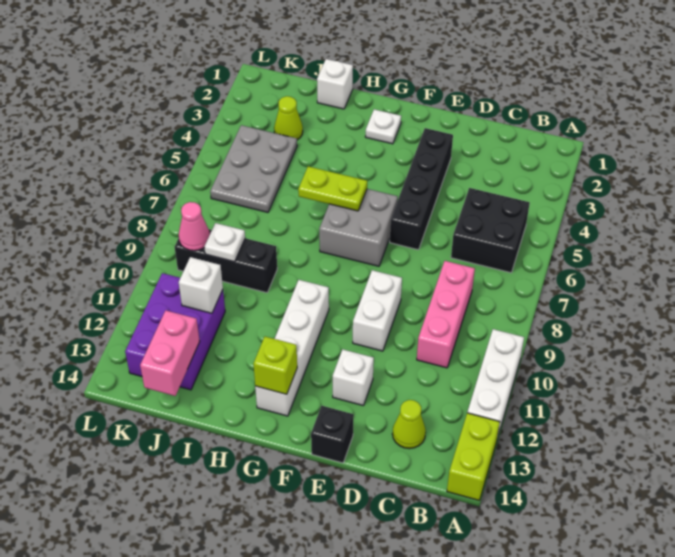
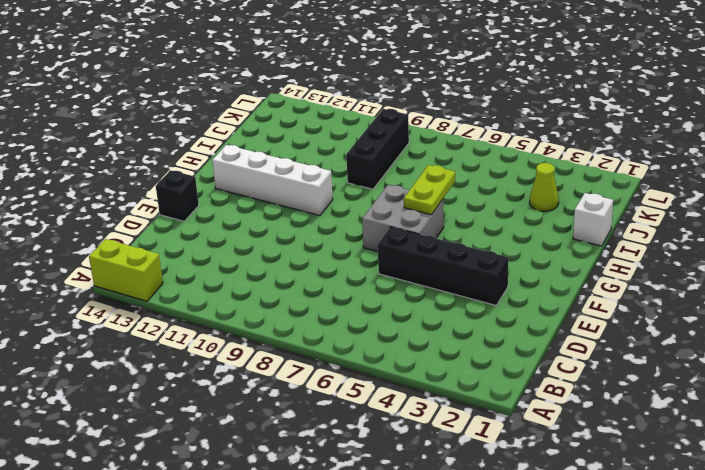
none -> white brick A10:A12 level 1
none -> black brick B5:C6 level 1
none -> pink brick C8:C10 level 1

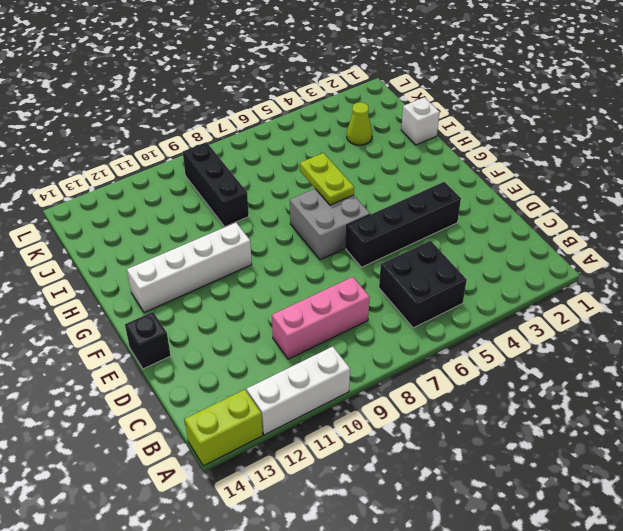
none -> lime cone C13 level 1
none -> white brick E9:E10 level 1
none -> white brick E12 level 1

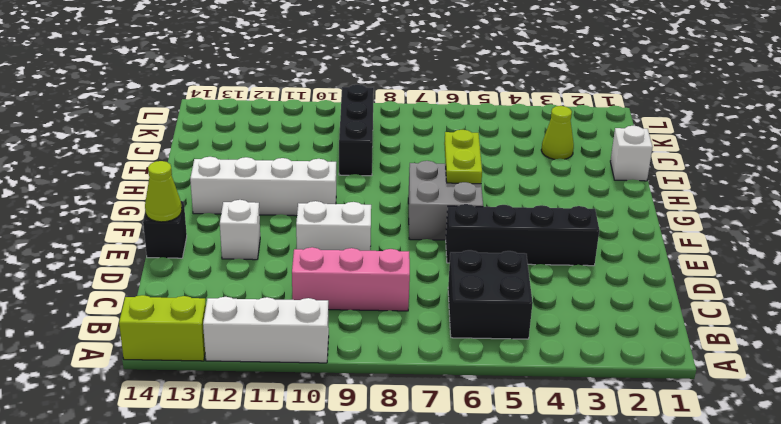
lime cone E14 level 2 -> lime cone C13 level 1
none -> white plate G2 level 1
none -> grey plate J4:K6 level 1
none -> purple brick J11:K13 level 1

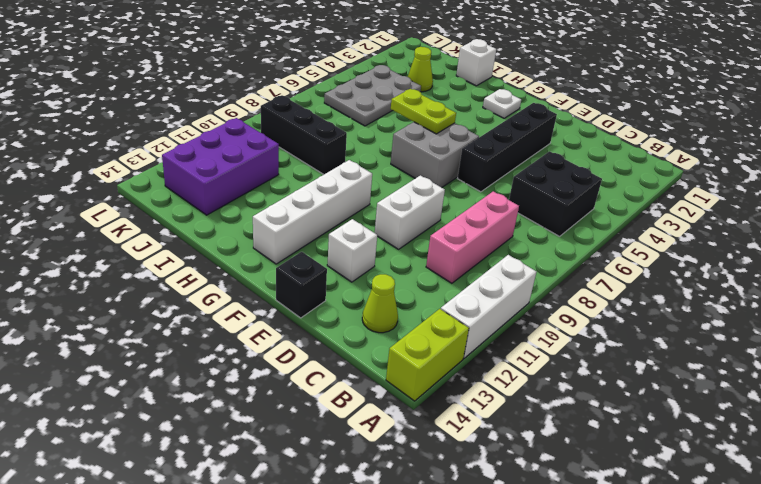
none -> lime brick G13 level 2
none -> white plate J9 level 2
none -> white brick J11 level 2

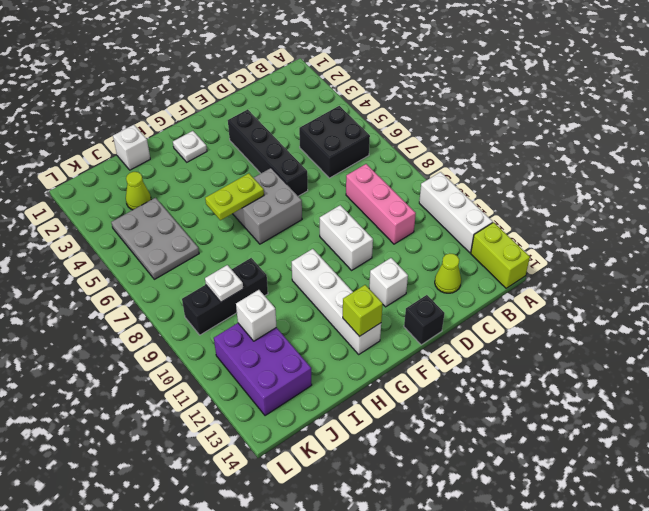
none -> pink brick J13:J14 level 2
none -> pink cone K9 level 2

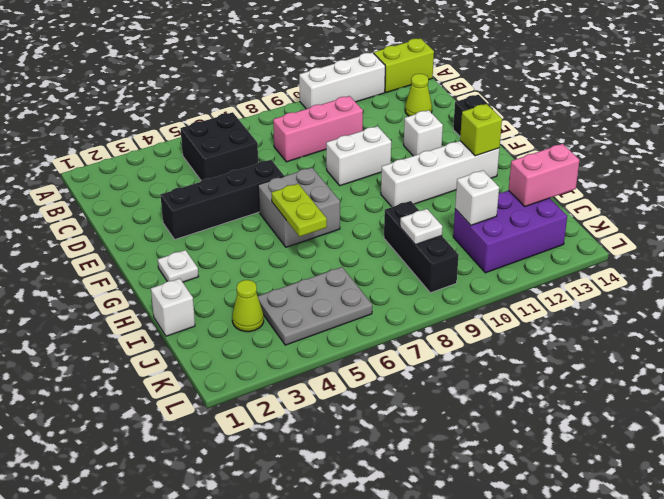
none -> pink cone K9 level 2

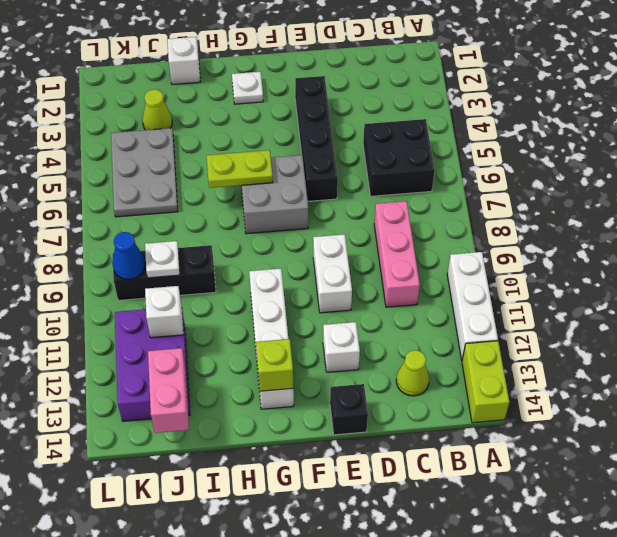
blue cone K9 level 2 -> pink cone K9 level 2

